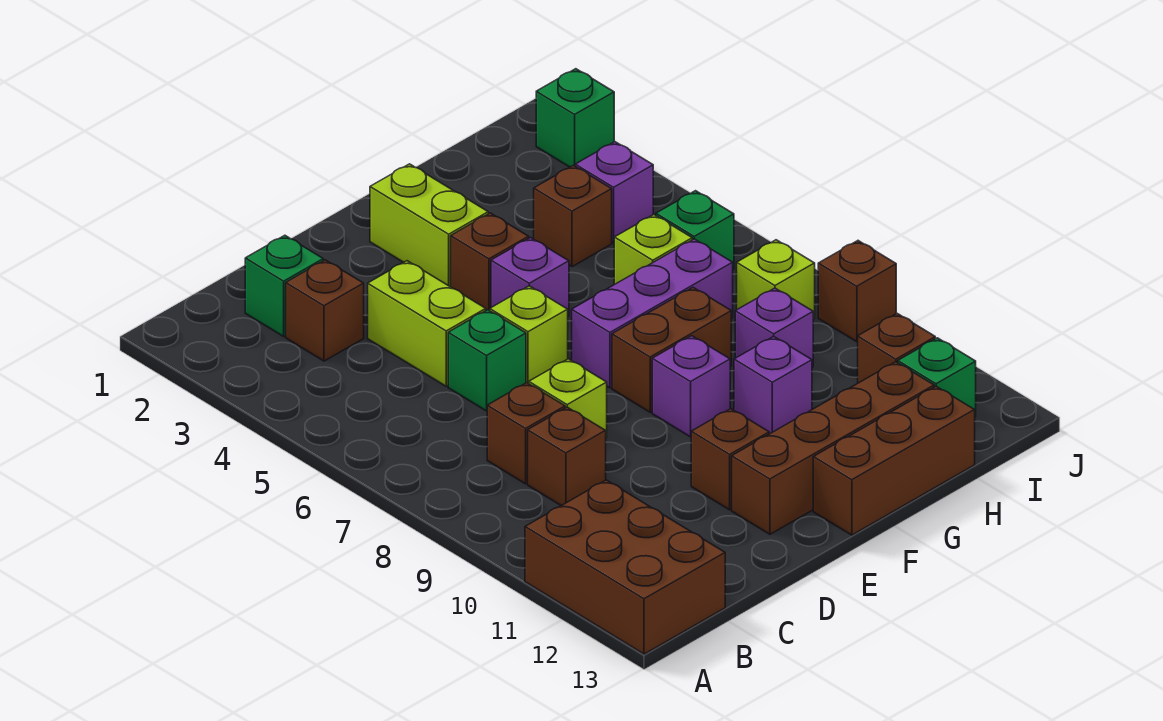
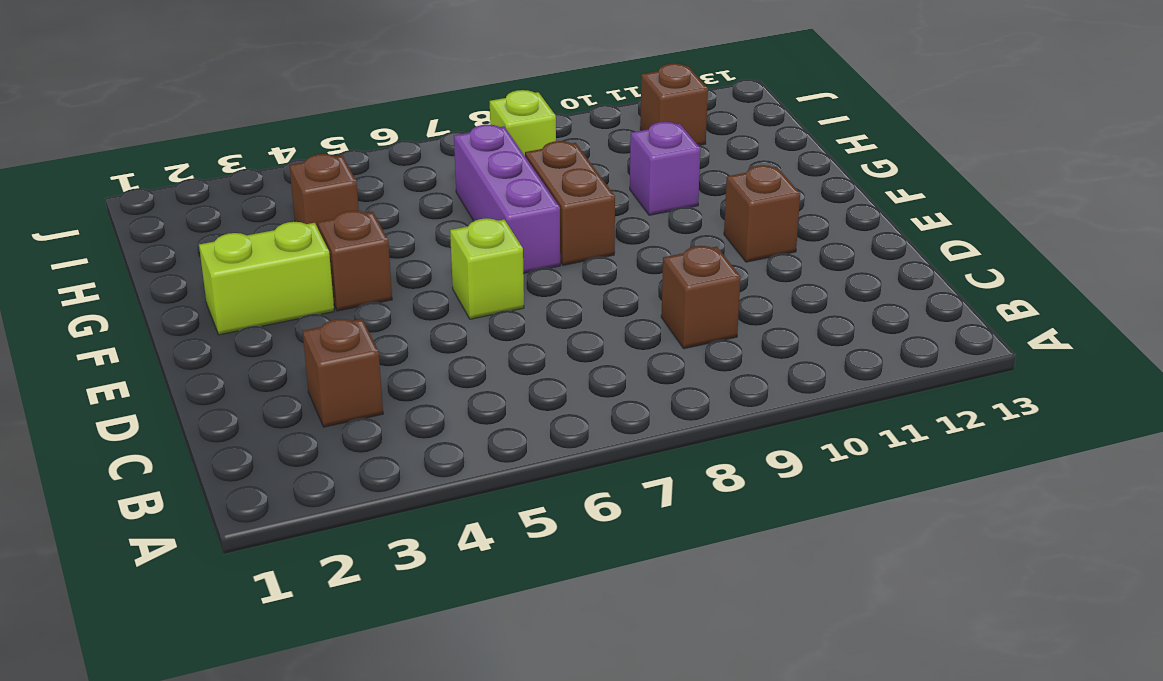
none -> brown brick A11:B13 level 1
none -> green brick C2 level 1
none -> brown brick C8 level 1

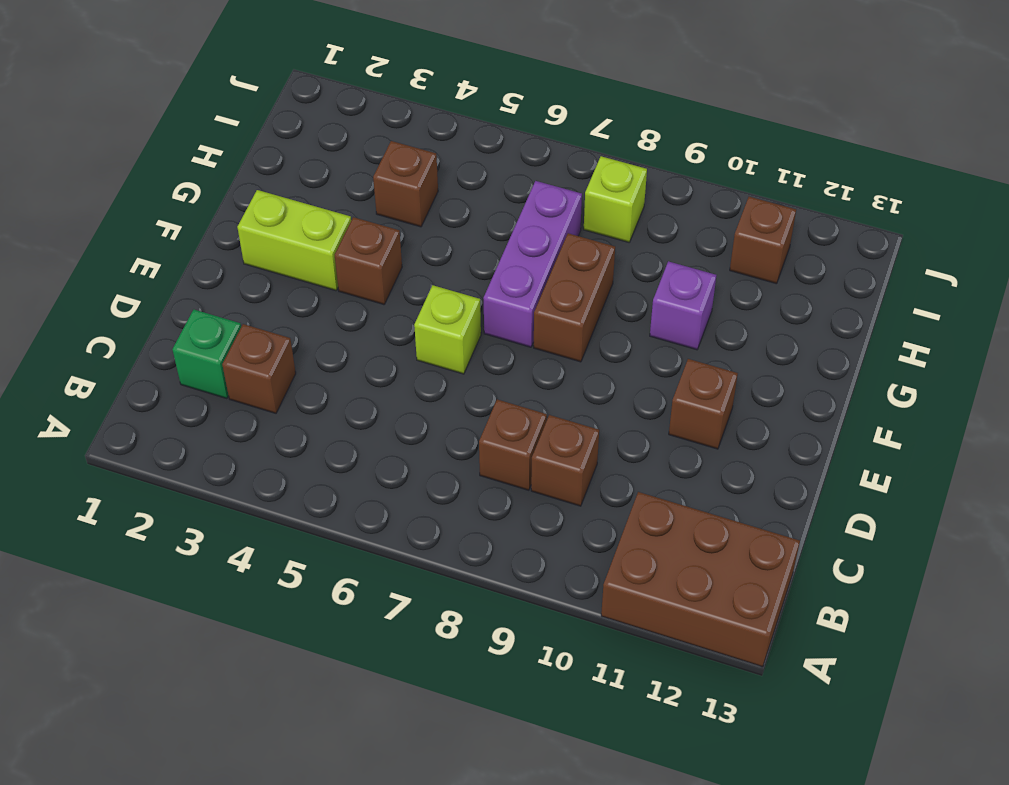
none -> lime brick D4:D5 level 1
none -> green brick D6 level 1
none -> lime brick D8 level 1

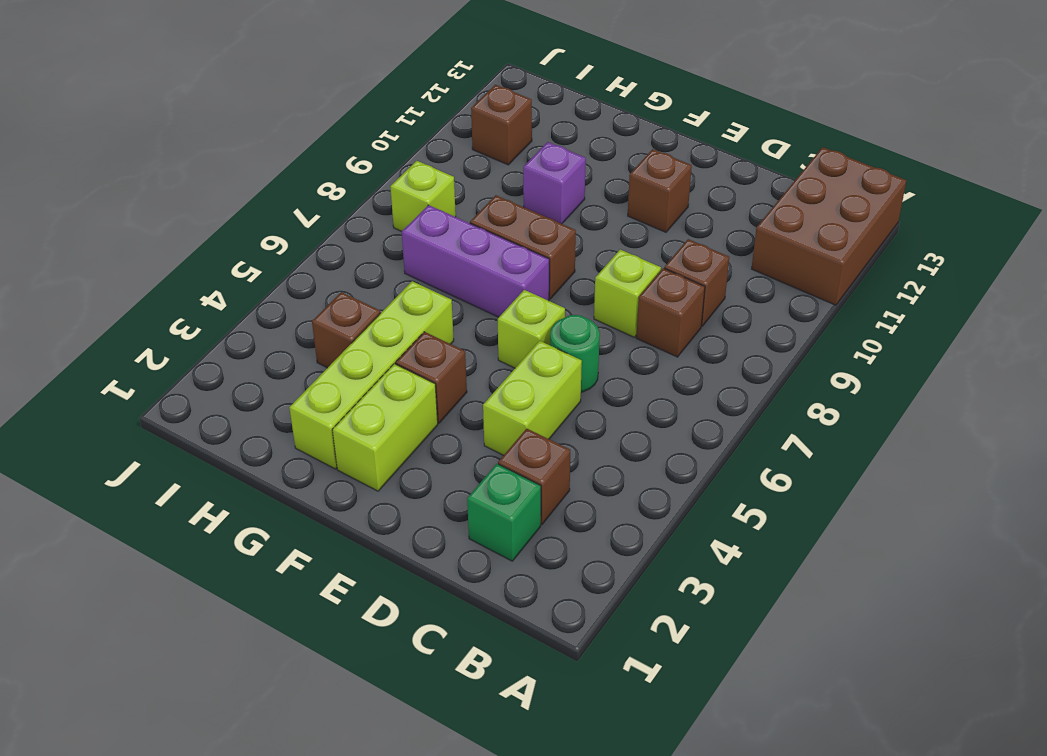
green round brick D6 level 1 -> green brick D6 level 1
lime brick G2:G5 level 1 -> none
none -> brown brick E12:H12 level 1
none -> purple brick F5 level 1
none -> purple brick F9 level 1

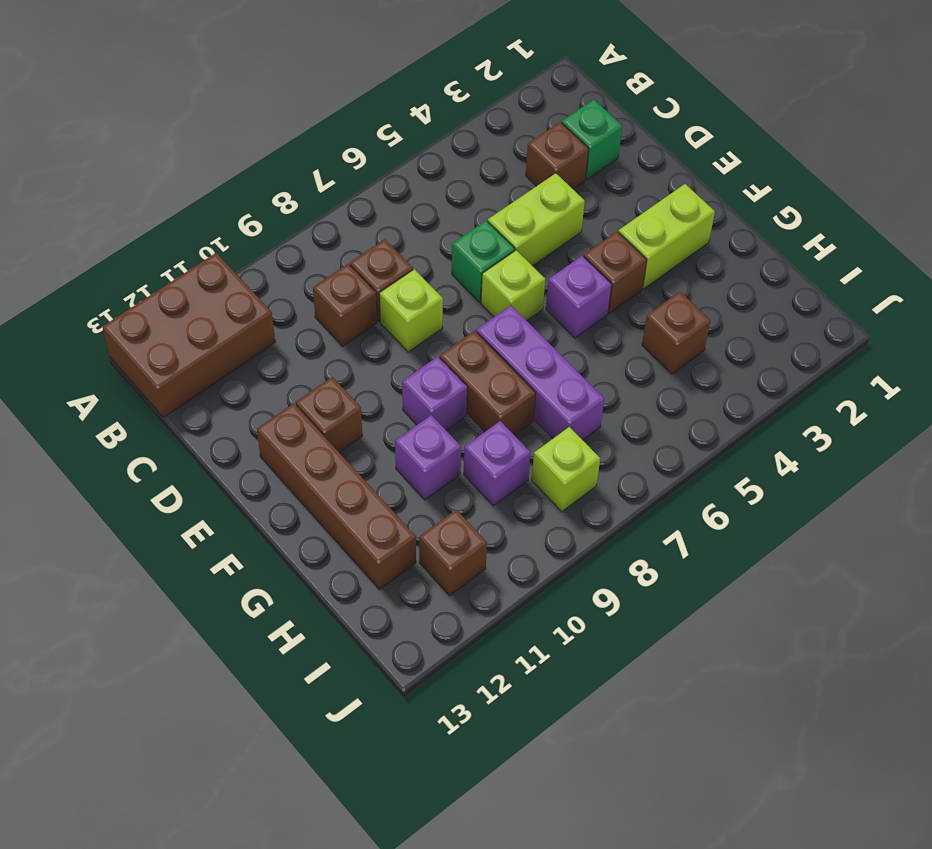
none -> brown brick F13:H13 level 1
none -> lime brick H6 level 1
none -> purple brick I4 level 1

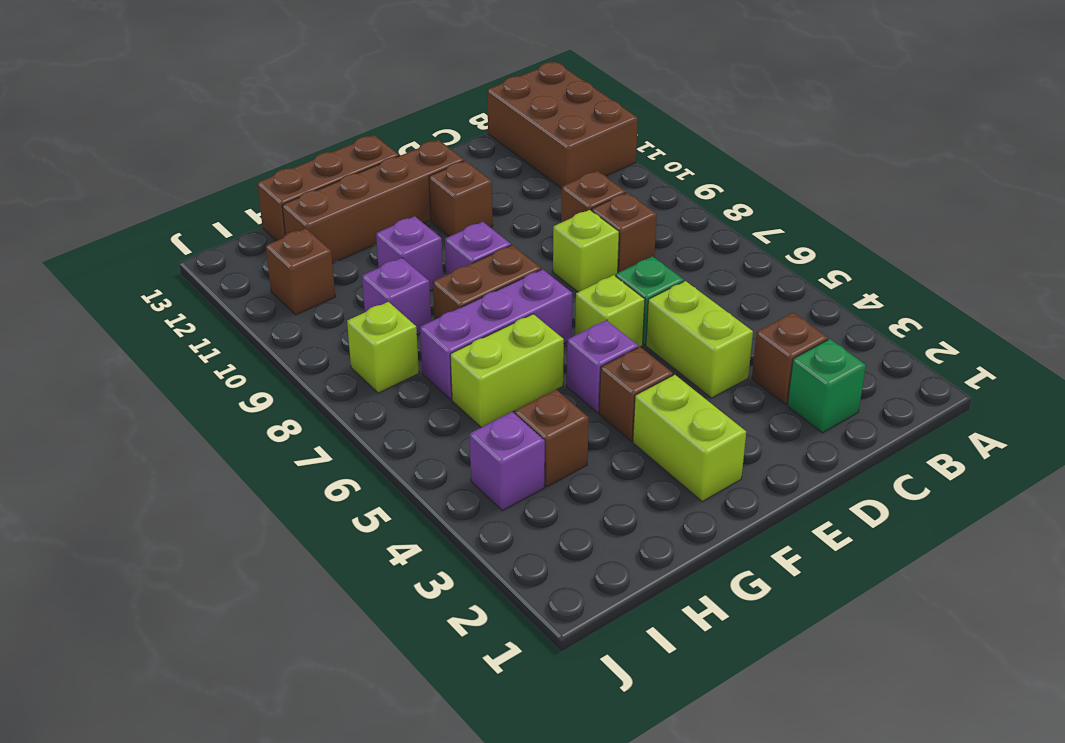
lime brick G6:H6 level 1 -> lime brick H6 level 1
none -> green brick I6 level 1
none -> green brick I12 level 1
none -> green brick J2 level 1

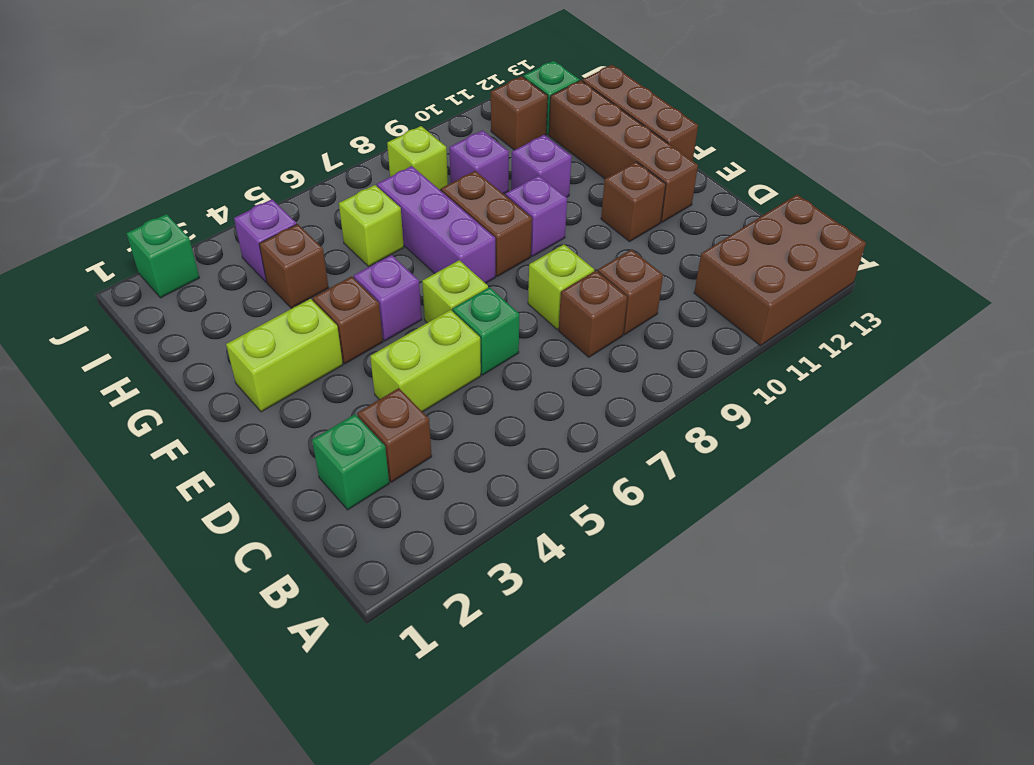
none -> green brick I6 level 1
none -> brown brick J9 level 1

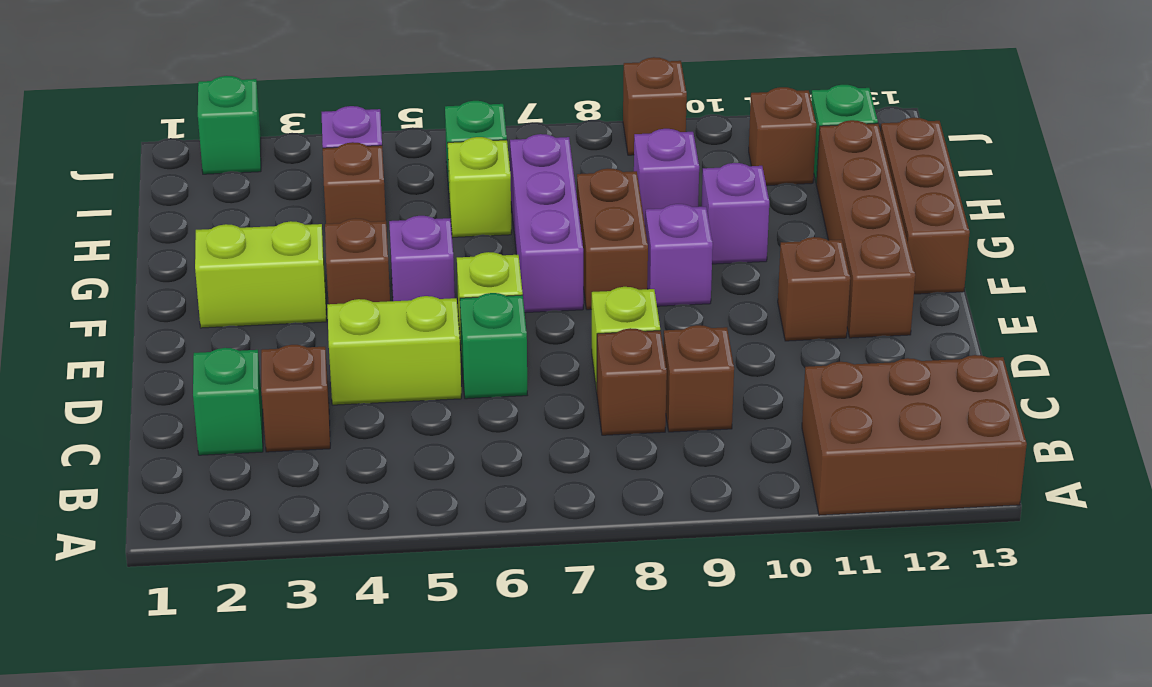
none -> lime brick I8 level 1

